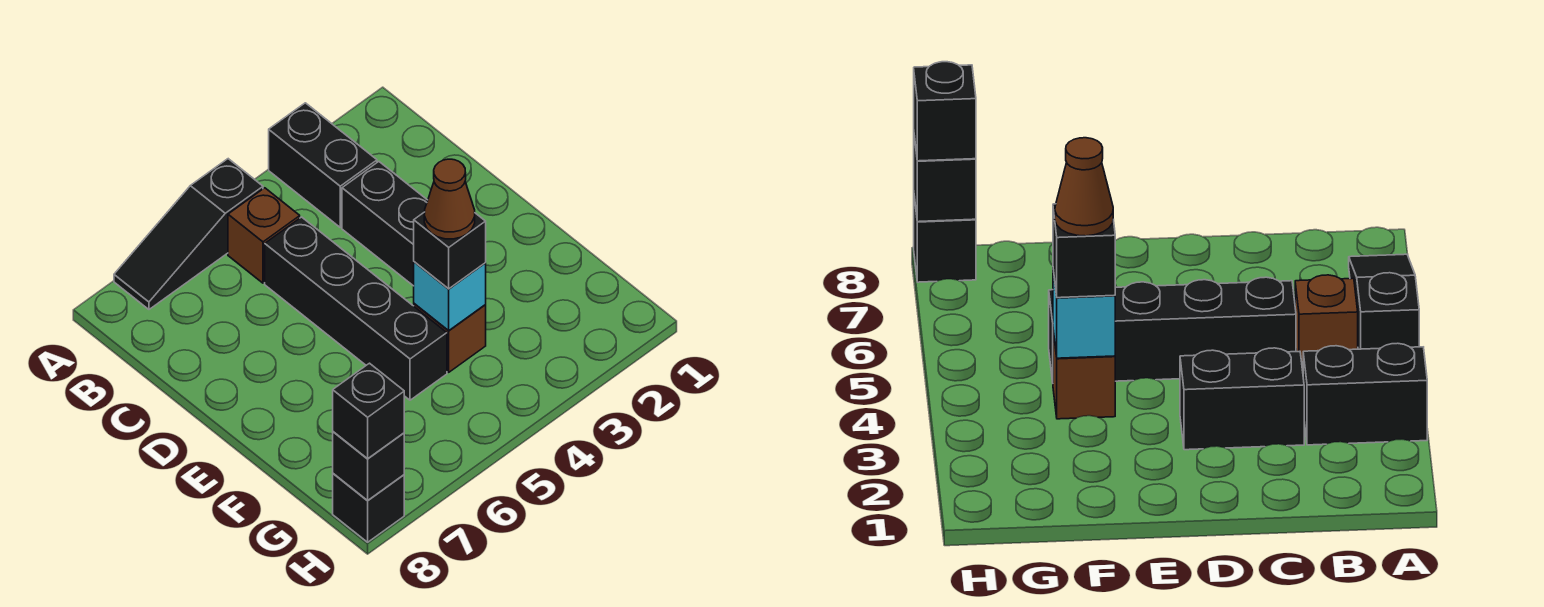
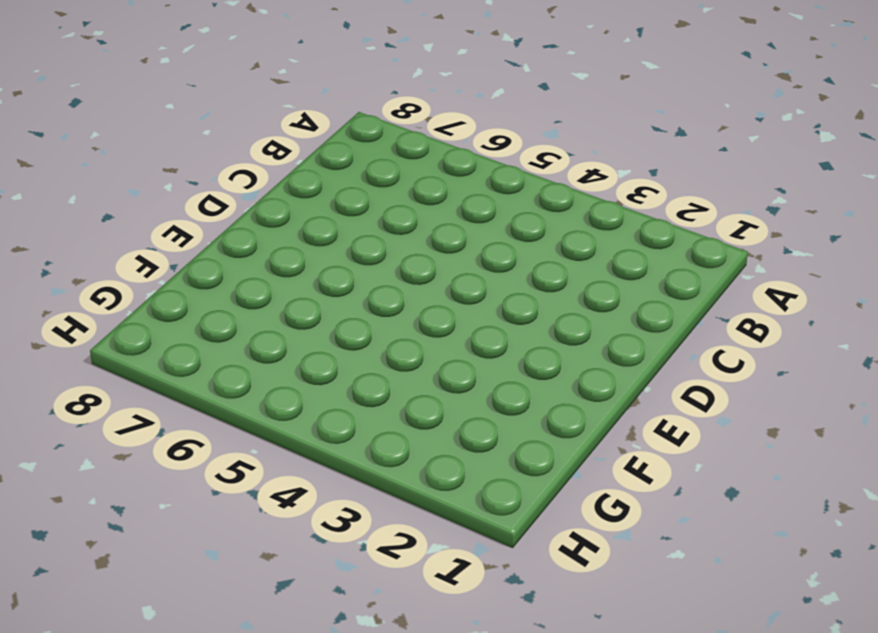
none -> black brick A3:B3 level 1
none -> black slope A5:A7 level 1 top 5
none -> brown brick B5 level 1

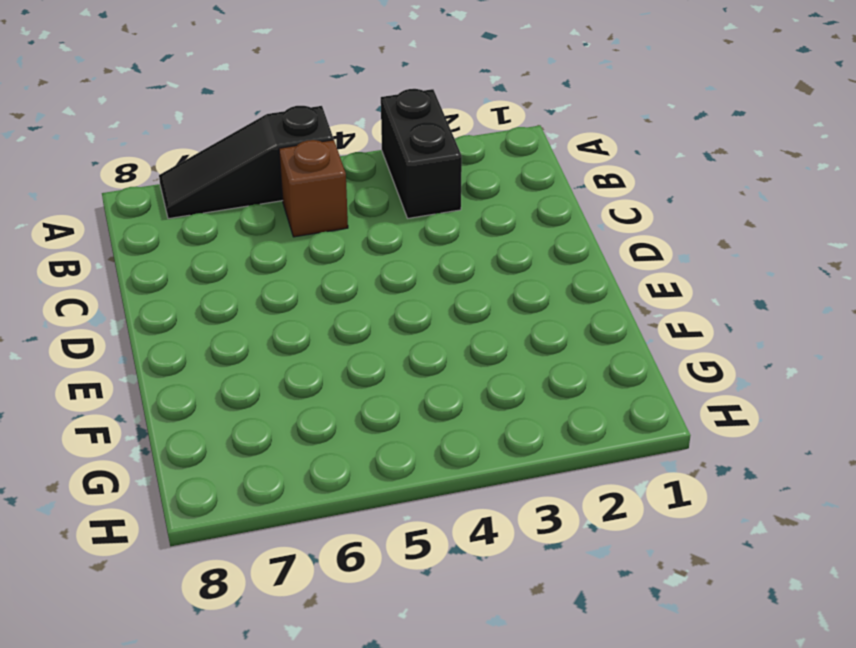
none -> black brick C3:D3 level 1
none -> black brick C5:F5 level 1
none -> brown brick F4 level 1

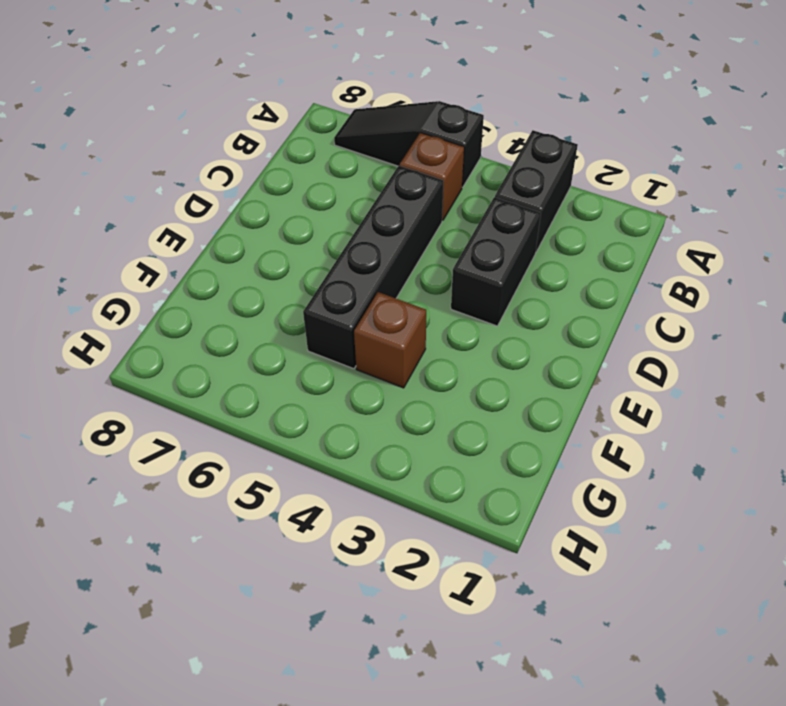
none -> black brick H8 level 1
none -> cyan brick F4 level 2
none -> black brick H8 level 2

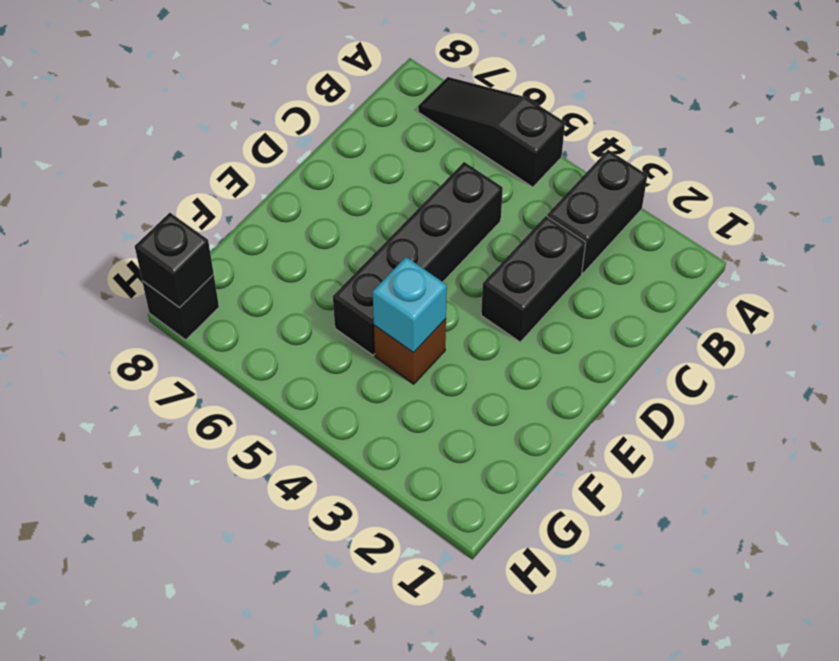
none -> brown brick B5 level 1
none -> black brick F4 level 3
none -> black brick H8 level 3

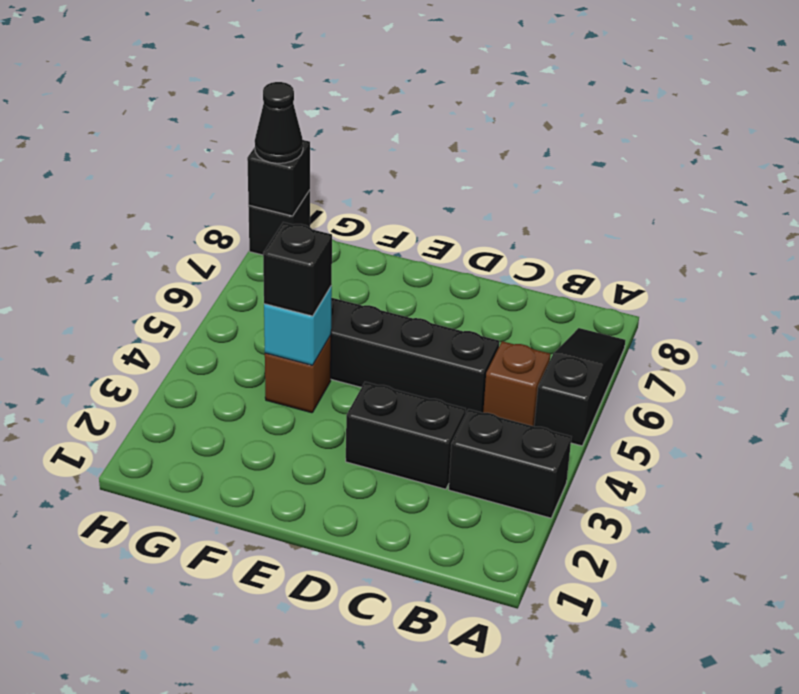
black cone H8 level 3 -> black brick H8 level 3
none -> brown cone F4 level 4

